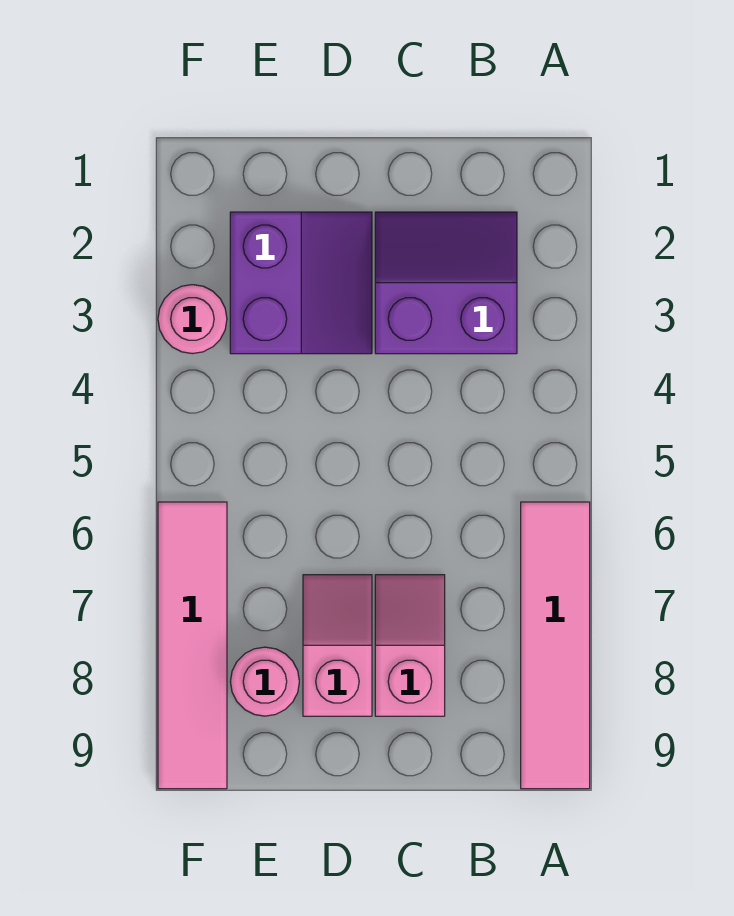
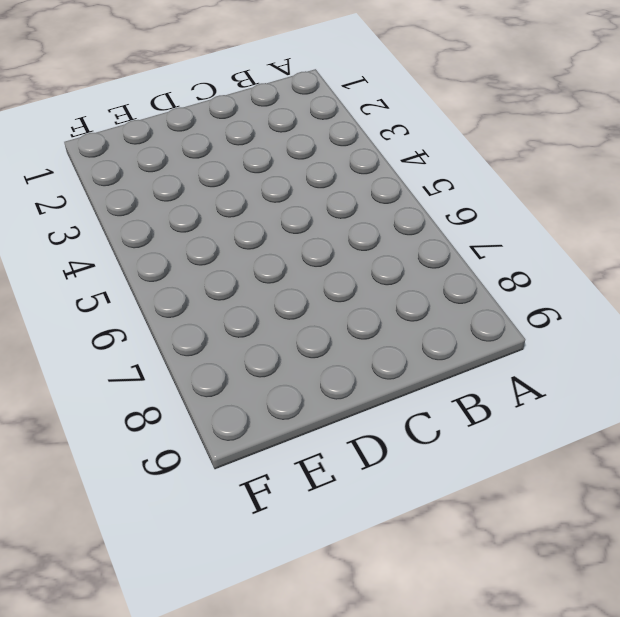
none -> pink tile A6:A9 level 1
none -> purple slope B2:C3 level 1 top 3

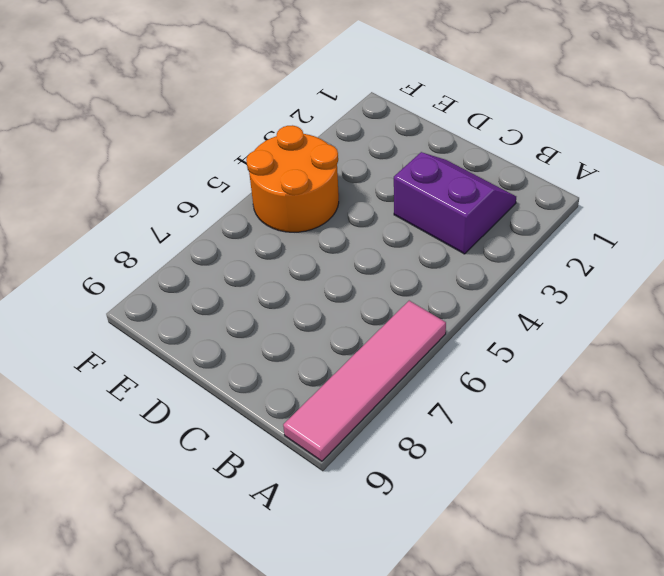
orange round brick E4:F5 level 1 -> none
none -> pink slope C7:C8 level 1 top 8
none -> purple slope D2:E3 level 1 top E

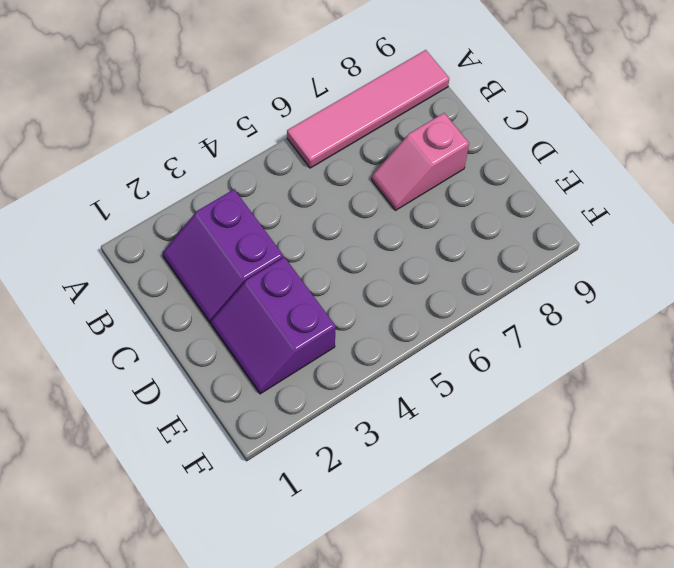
purple slope D2:E3 level 1 top 3 -> purple slope D2:E3 level 1 top E
none -> pink slope D7:D8 level 1 top 8
none -> pink round brick E8 level 1

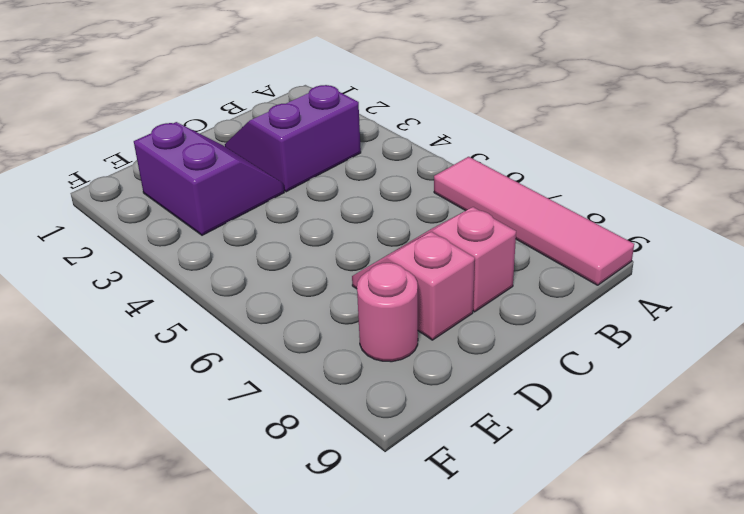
none -> pink round brick F3 level 1
none -> pink tile F6:F9 level 1

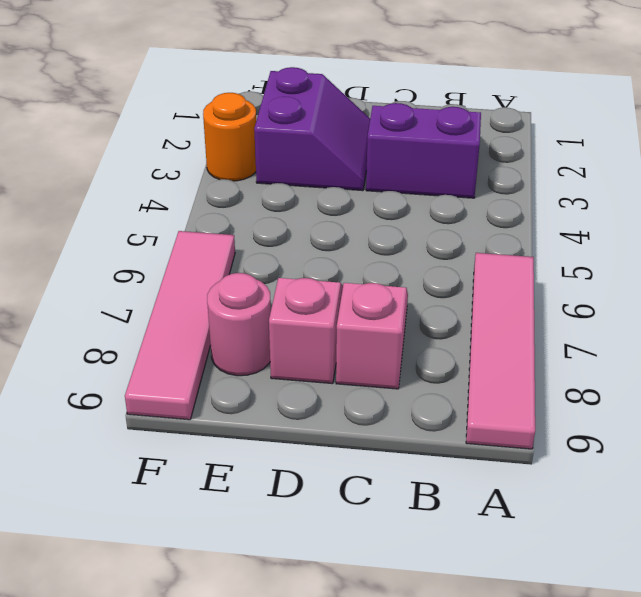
orange round brick F3 level 1 -> pink round brick F3 level 1

